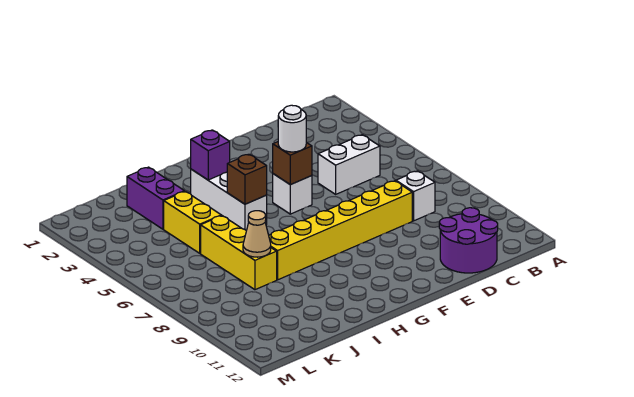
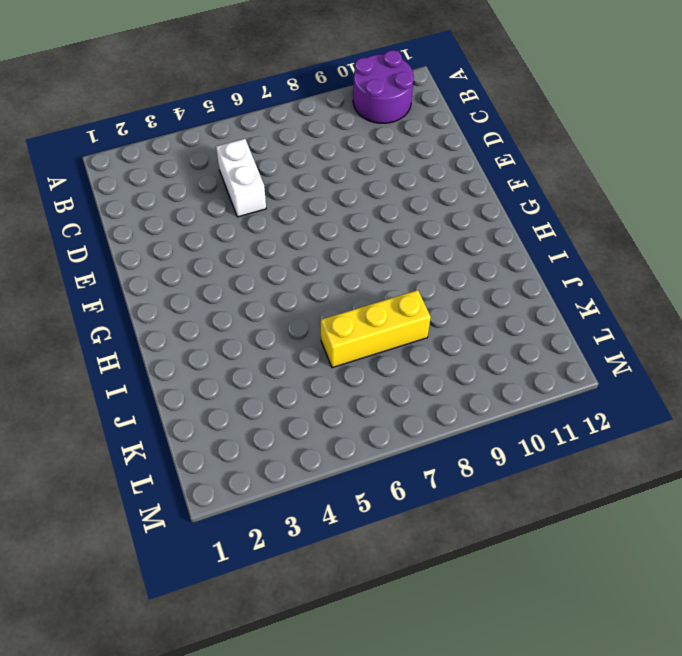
purple round brick A10:B11 level 1 -> purple round brick C11:D12 level 1
none -> white brick C8 level 1
none -> yellow brick D8:I8 level 1
none -> white brick F5 level 1

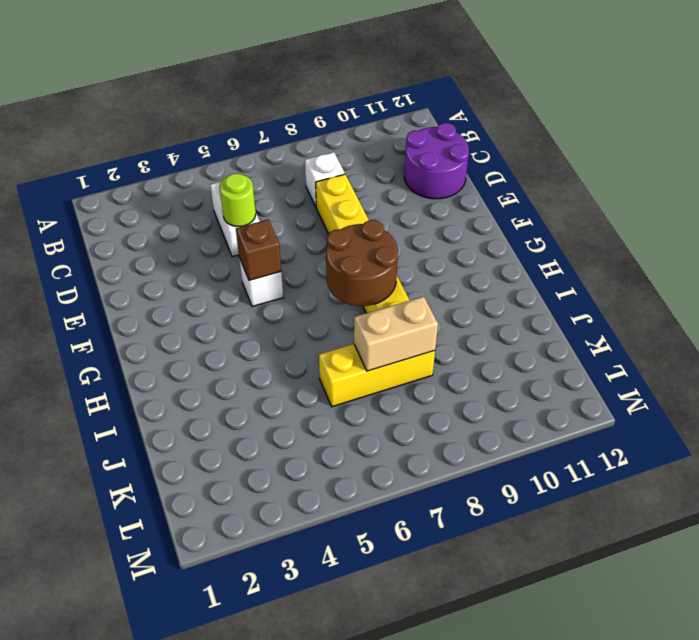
lime round brick D5 level 2 -> none
brown round brick G7:H8 level 2 -> none
tan brick J7:J8 level 2 -> tan cone J8 level 2
none -> white brick H3:H5 level 1
none -> purple brick J2:J3 level 1
none -> yellow brick J4:J5 level 1

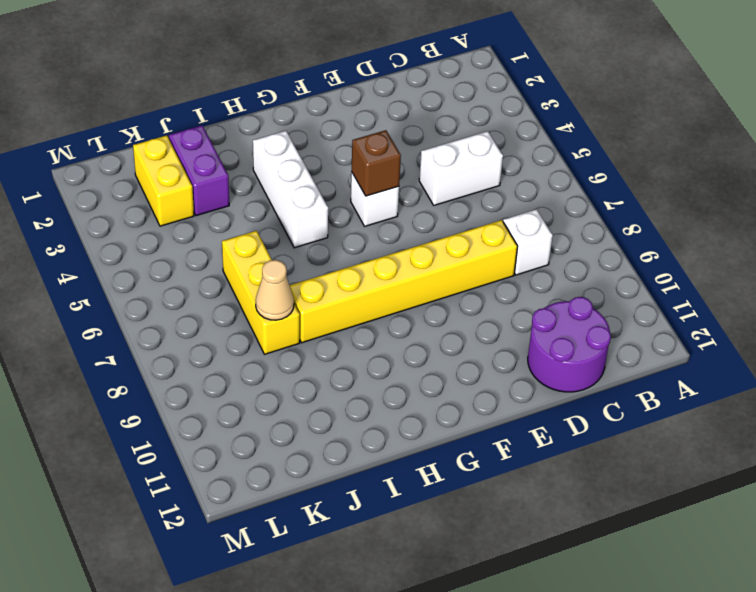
yellow brick K2:K3 level 1 -> yellow brick J4:J5 level 1
none -> purple brick H3 level 2
none -> brown brick H5 level 2
none -> white round brick F5 level 3

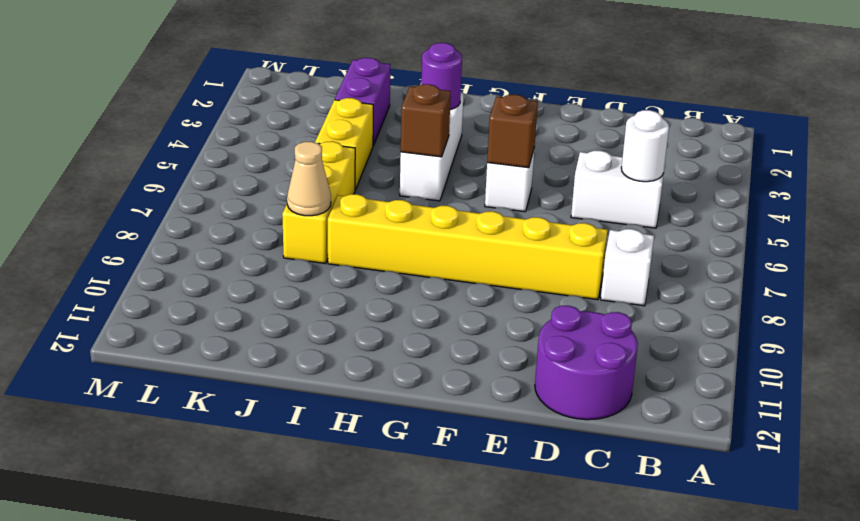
white round brick C5 level 2 -> white round brick F5 level 3
purple round brick H3 level 2 -> purple brick H3 level 2

